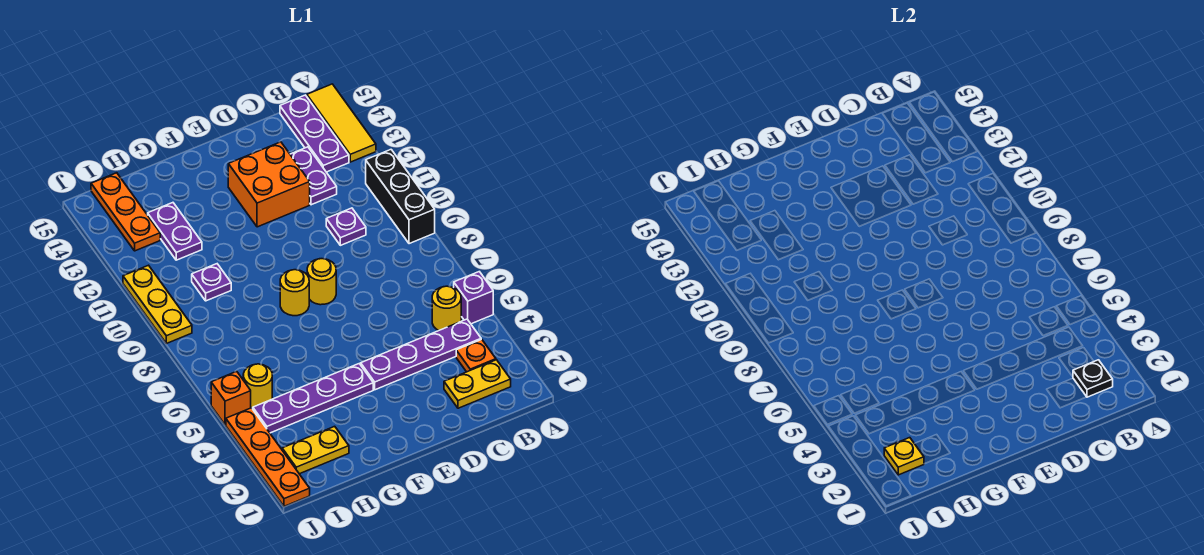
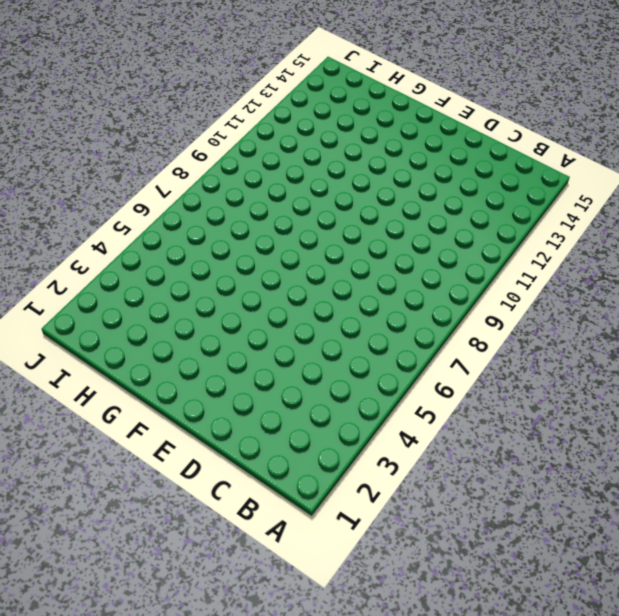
none -> purple brick A5 level 1
none -> black brick A9:A11 level 1
none -> yellow tile A13:A15 level 1

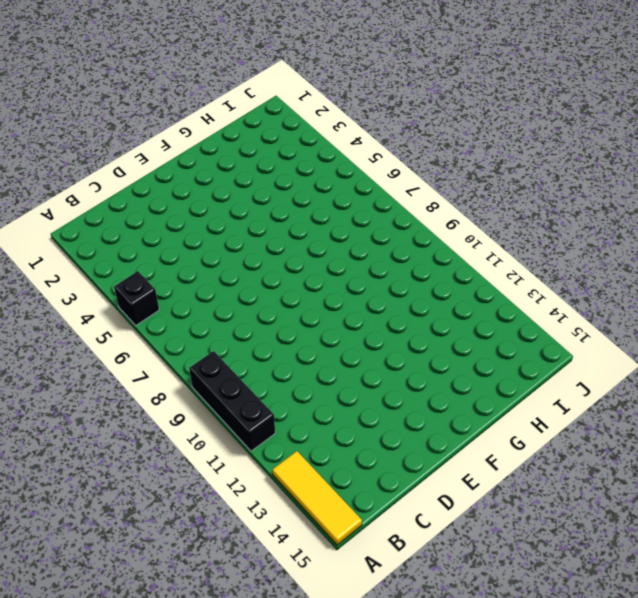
black brick A5 level 1 -> purple brick A5 level 1
none -> yellow plate B2:C2 level 1
none -> orange plate B3 level 1
none -> purple plate B4:E4 level 1

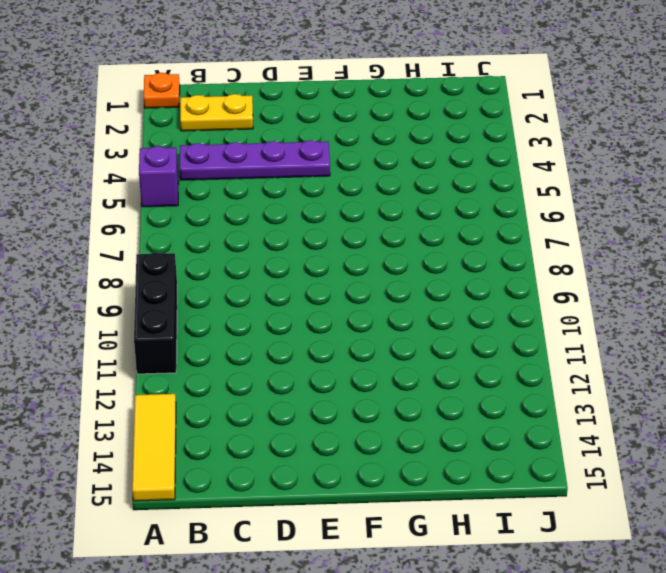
orange plate A1 level 1 -> orange plate B3 level 1
none -> yellow round brick B5 level 1
none -> purple plate B13:B15 level 1
none -> purple plate C10 level 1

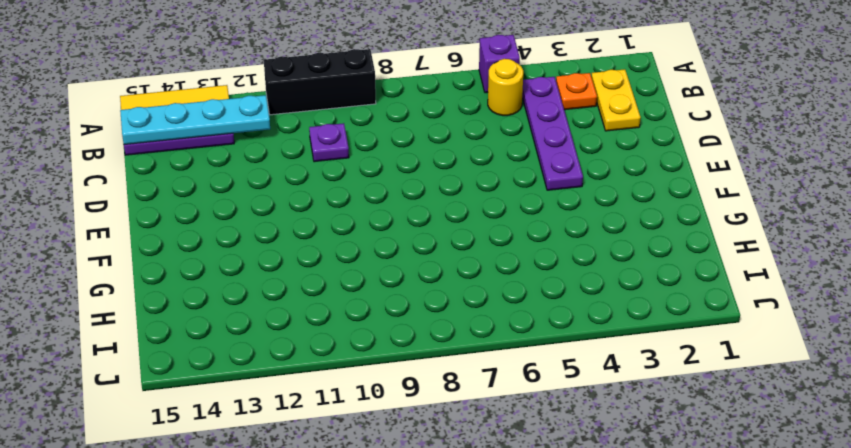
cyan plate B12:B15 level 2 -> none
none -> purple plate C12:C13 level 1
none -> orange brick D12:E13 level 1
none -> yellow round brick E8 level 1

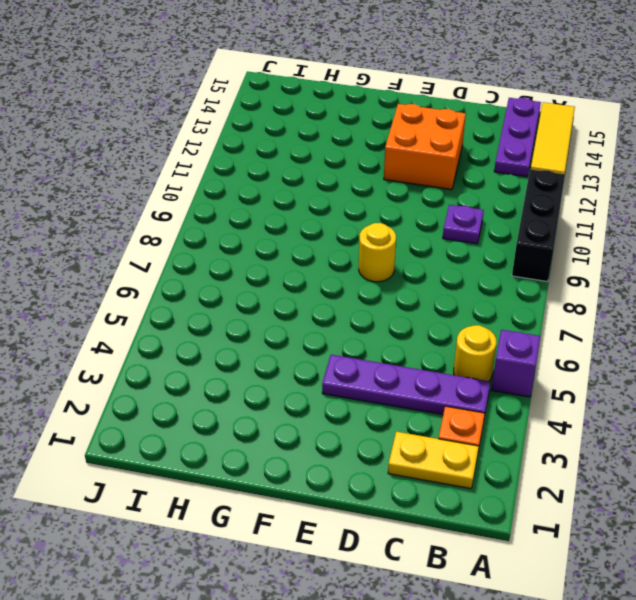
none -> purple plate C12:C13 level 1
none -> purple plate F4:I4 level 1
none -> yellow round brick F8 level 1

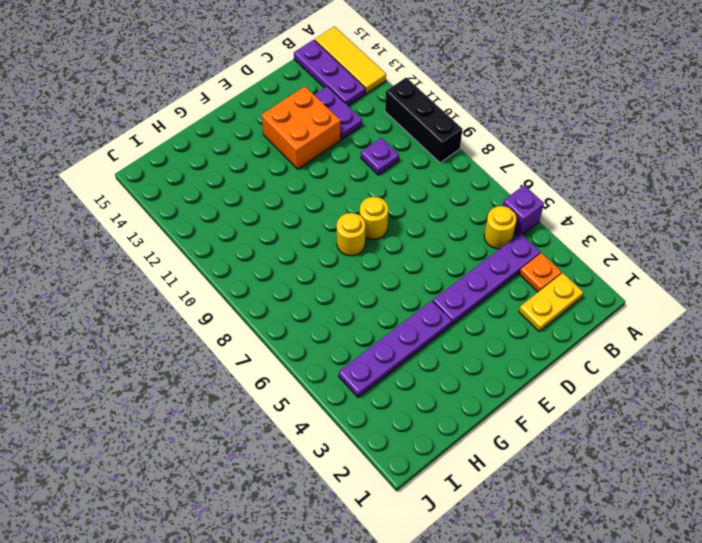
none -> yellow plate H2:I2 level 1
none -> purple plate H10 level 1
none -> purple plate H12:H13 level 1

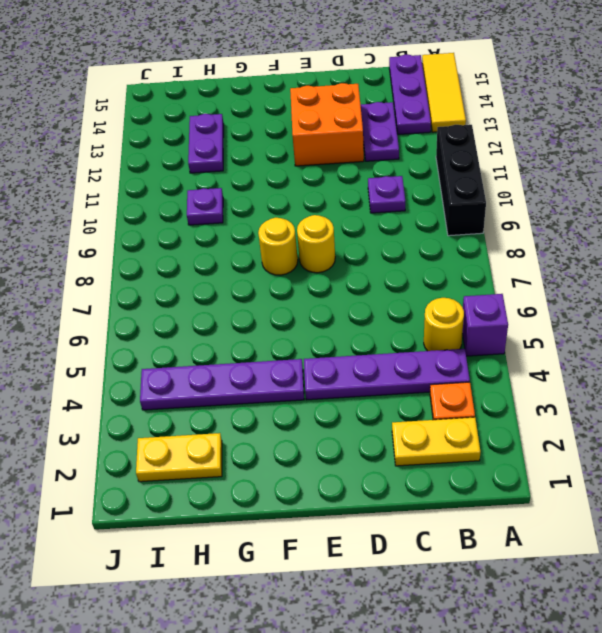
none -> yellow round brick I5 level 1
none -> orange plate I13:I15 level 1
none -> orange plate J1:J4 level 1

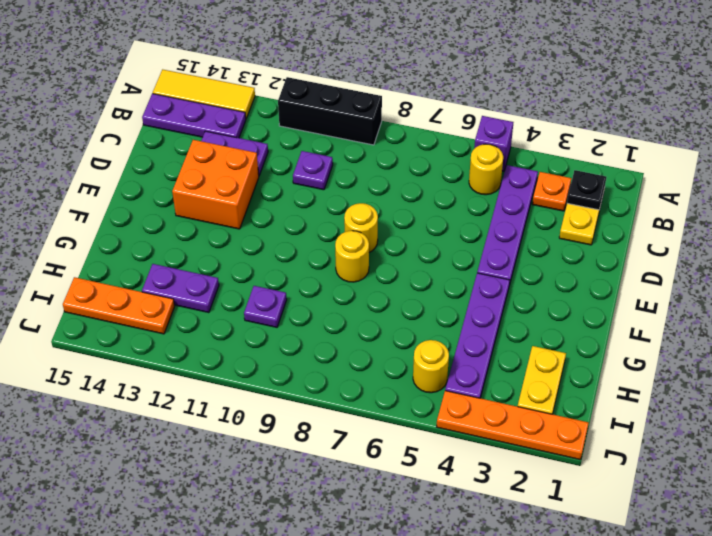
none -> orange brick J5 level 1
none -> yellow plate J9:J11 level 1
none -> yellow plate I2 level 2

